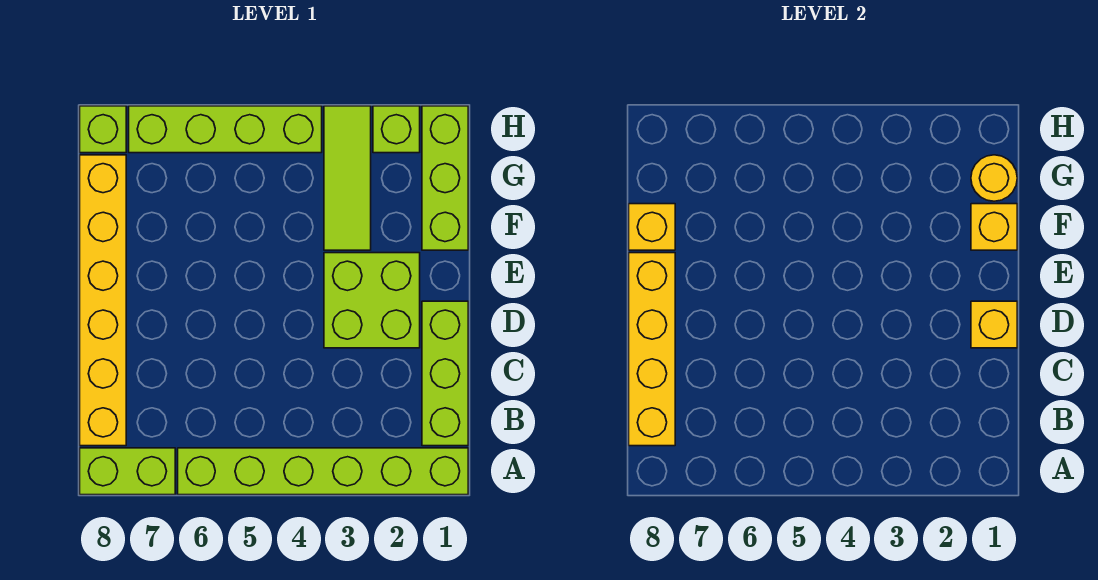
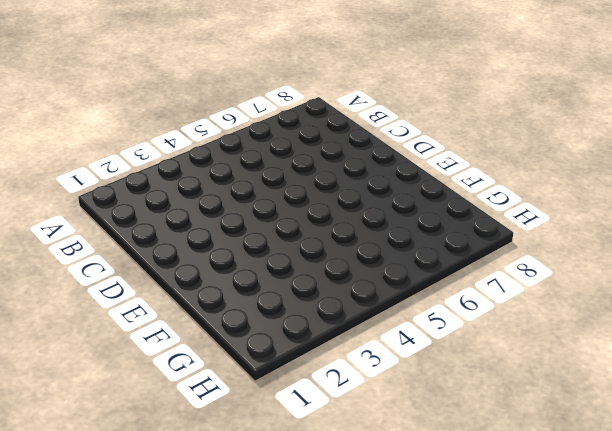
none -> lime brick A1:A6 level 1
none -> lime brick A7:A8 level 1
none -> lime brick B1:D1 level 1

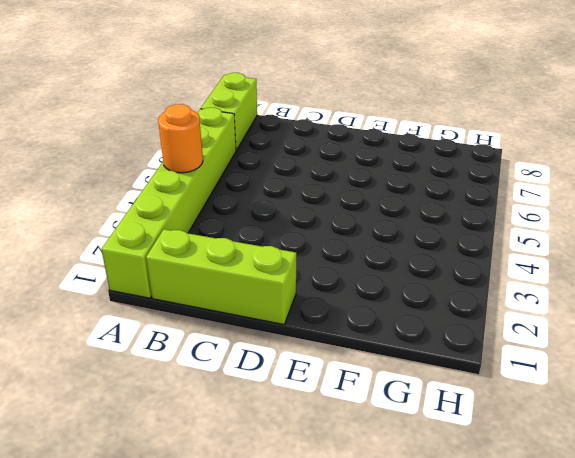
orange round brick A4 level 2 -> none
none -> yellow brick B8:G8 level 1
none -> lime brick D2:E3 level 1
none -> lime brick F1:H1 level 1

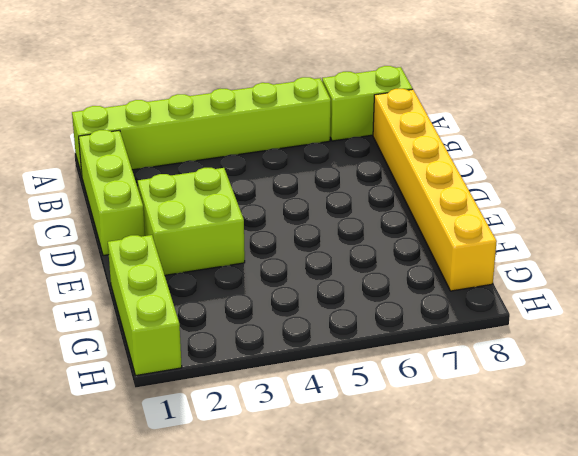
none -> lime tile F3:H3 level 1
none -> lime brick H2 level 1
none -> lime brick H4:H7 level 1

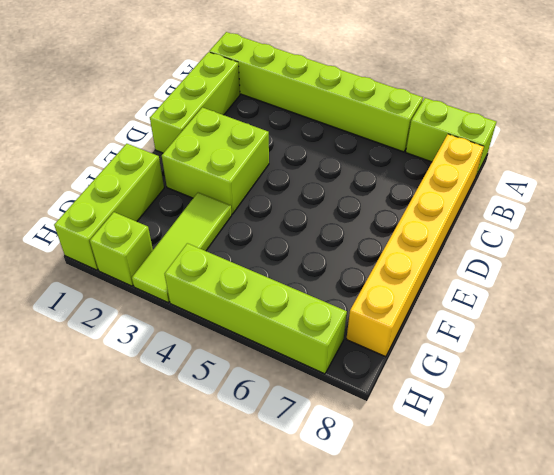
none -> lime brick H8 level 1
none -> yellow brick B8:E8 level 2
none -> yellow brick D1 level 2

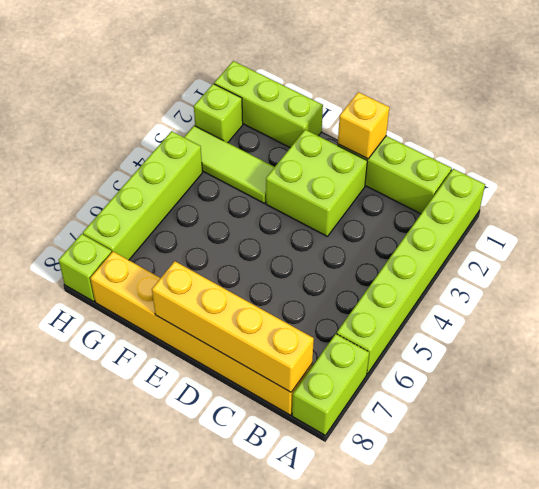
none -> yellow brick F1 level 2
none -> yellow brick F8 level 2
none -> yellow round brick G1 level 2

